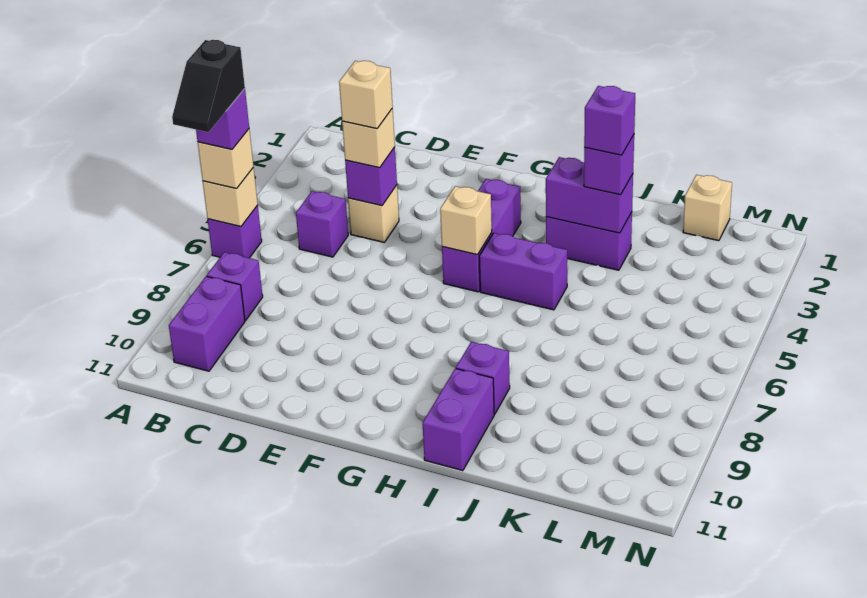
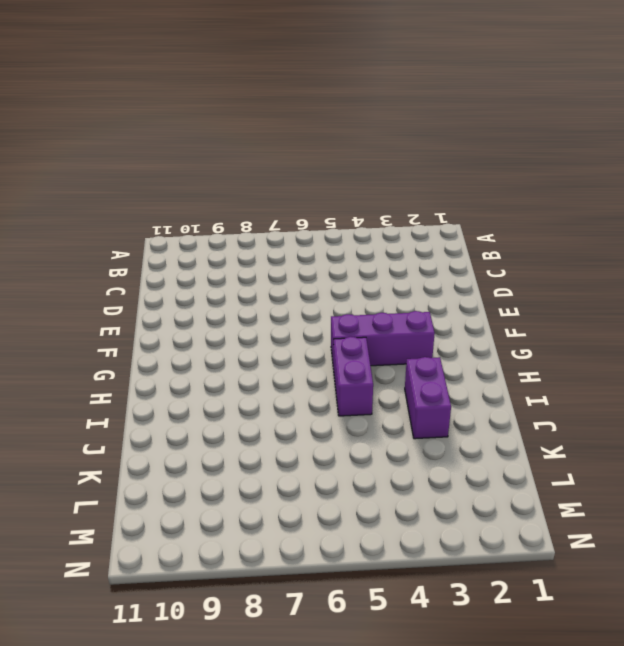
none -> purple brick A6 level 1
none -> purple brick B8 level 1
none -> purple brick B9:B10 level 1

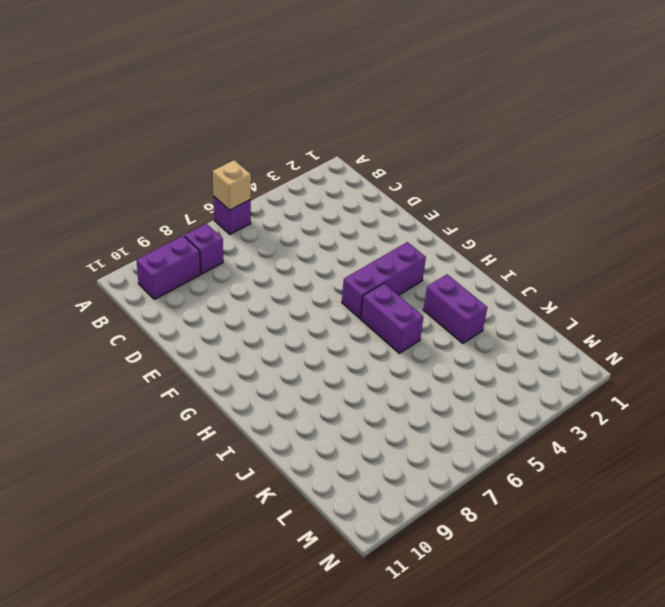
none -> purple brick C5 level 1
none -> tan brick D4 level 1
none -> purple brick I9 level 1

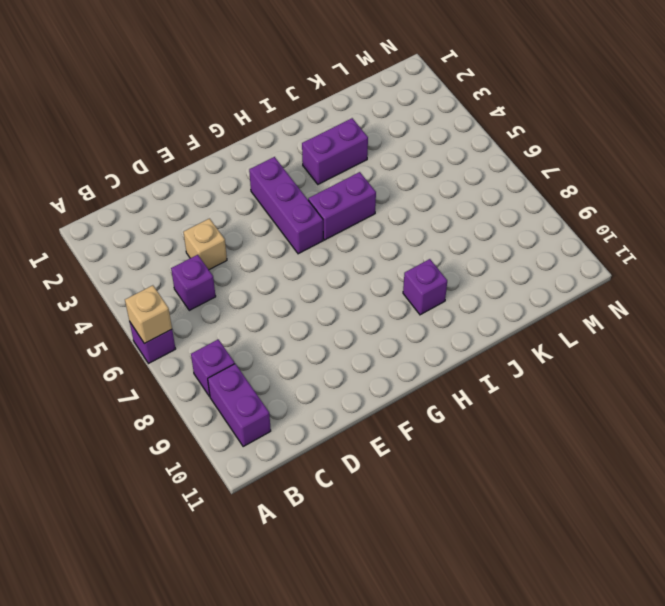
none -> purple brick I10:I11 level 1
none -> tan brick L1 level 1
none -> purple brick D4 level 2

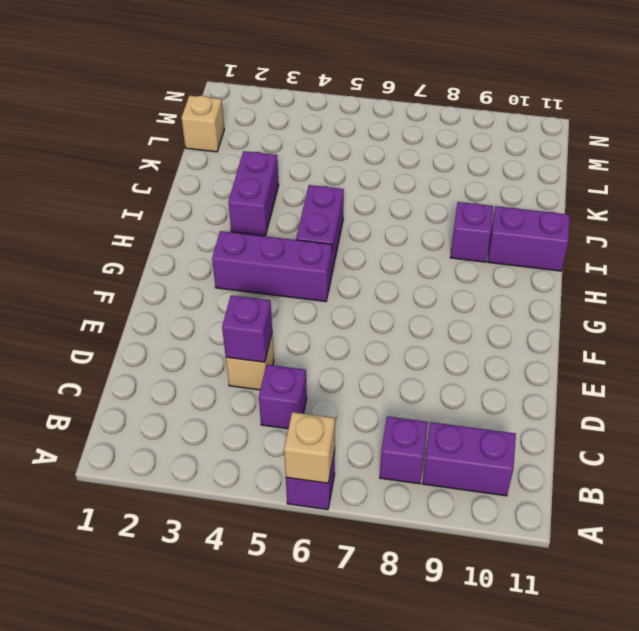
none -> tan brick G5 level 2
none -> purple brick I3:J3 level 2
none -> tan brick A6 level 3

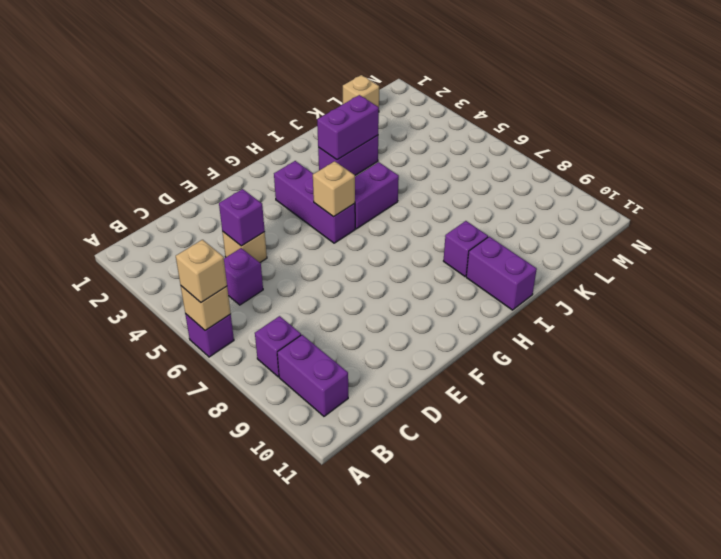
none -> tan brick D4 level 3
none -> purple brick J3 level 3
none -> purple brick A6 level 4

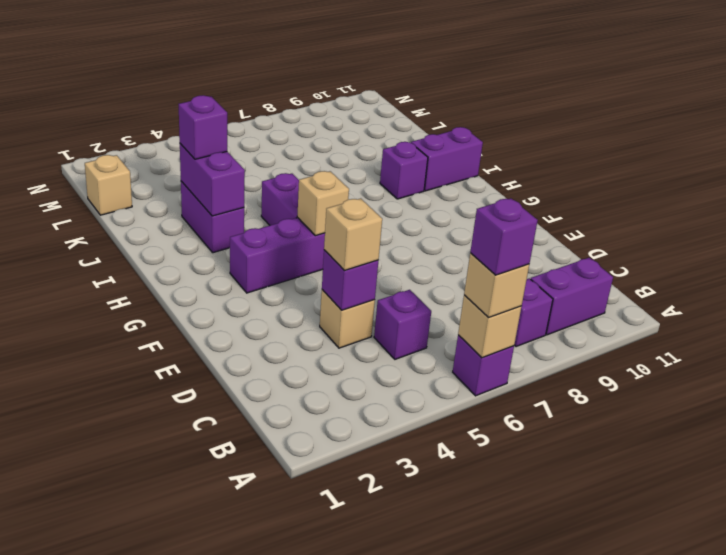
none -> tan brick D4 level 4
none -> purple brick J3 level 4
none -> black slope A6:A7 level 5 top 6

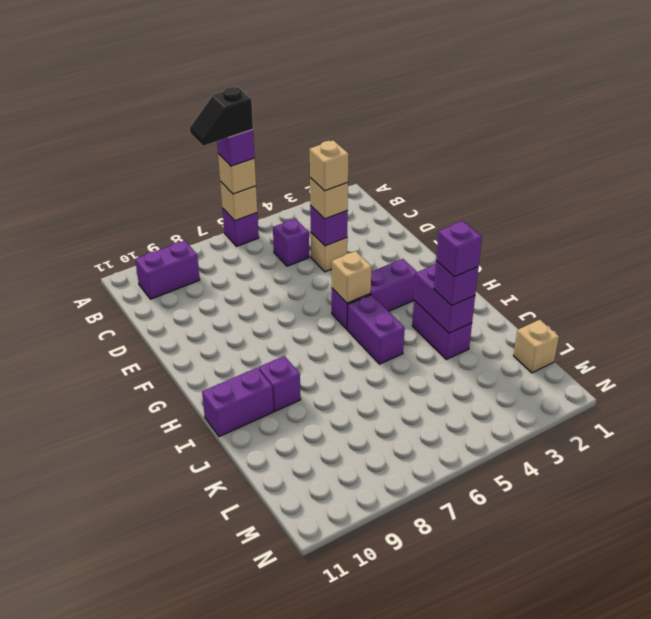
none -> purple brick B8 level 1

